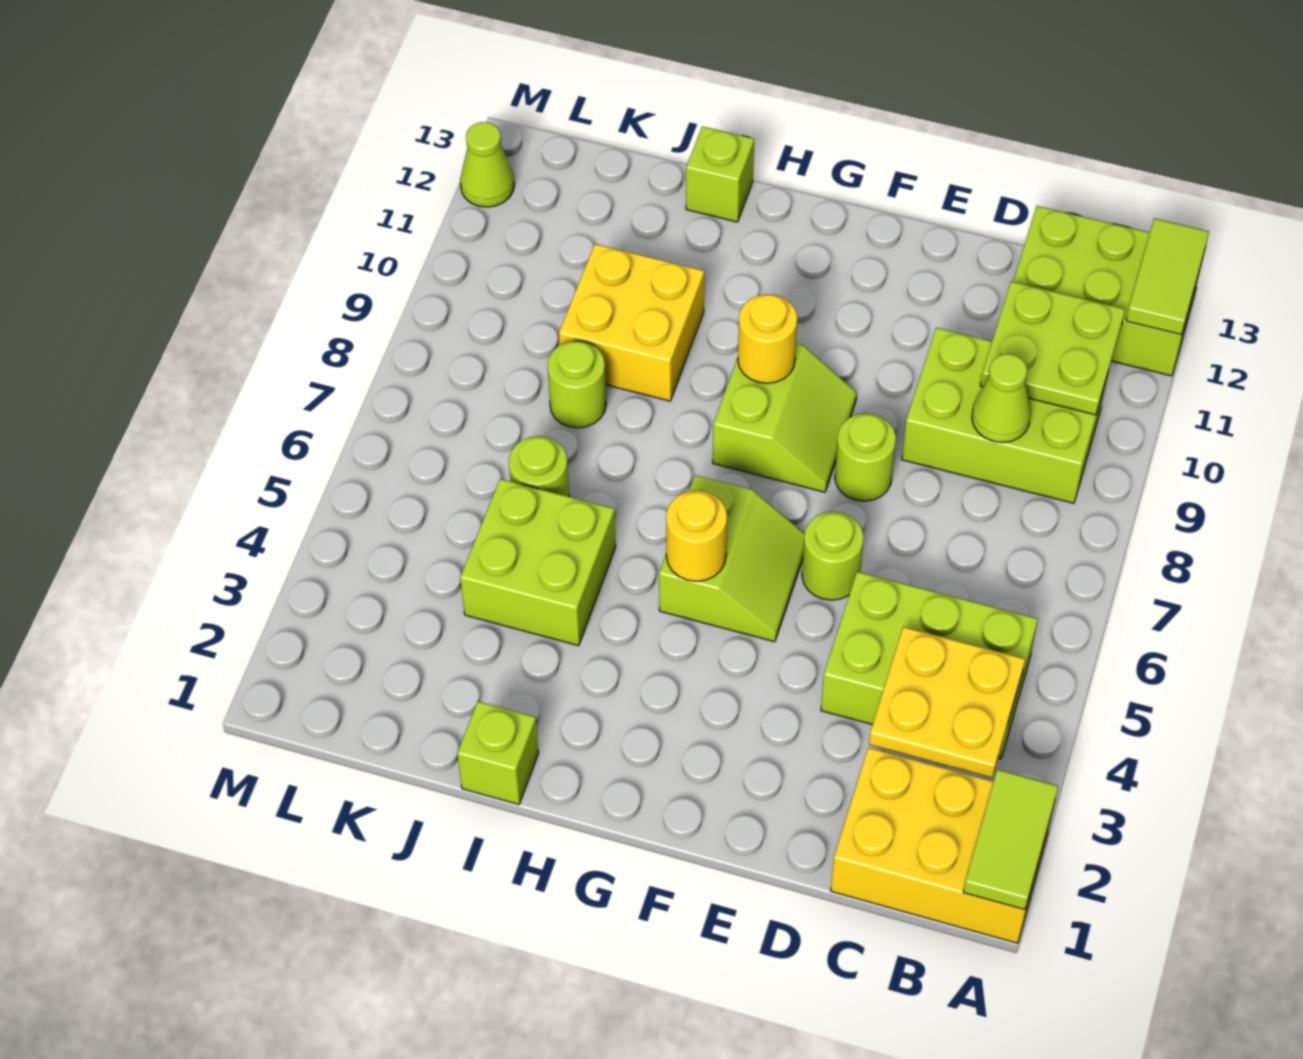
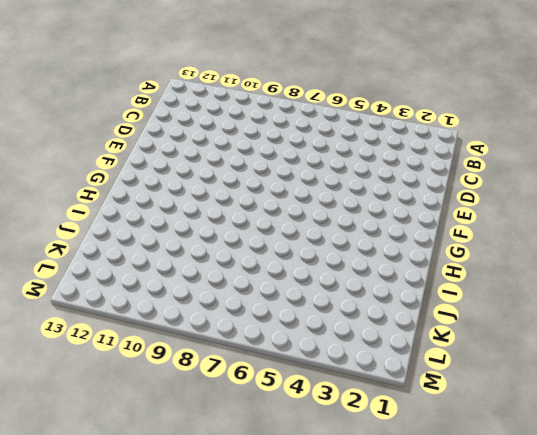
none -> yellow brick A1:C2 level 1
none -> lime brick A12:C13 level 1
none -> lime brick B4:D5 level 1

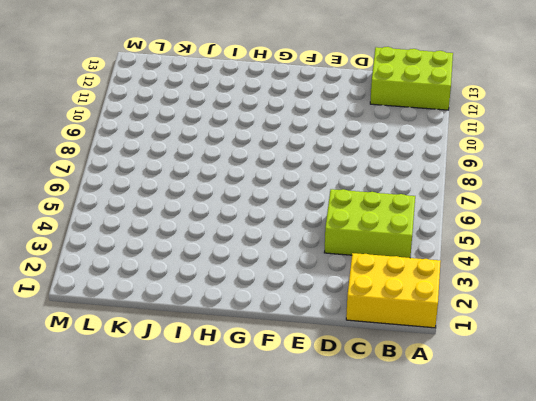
none -> lime brick B9:D10 level 1
none -> lime round brick E6 level 1
none -> lime round brick E8 level 1

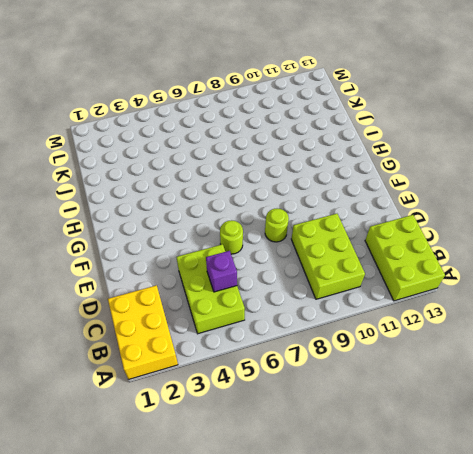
purple brick C5 level 2 -> none
none -> lime slope F5:G6 level 1 top G
none -> lime slope F8:G9 level 1 top G
none -> lime brick I1 level 1

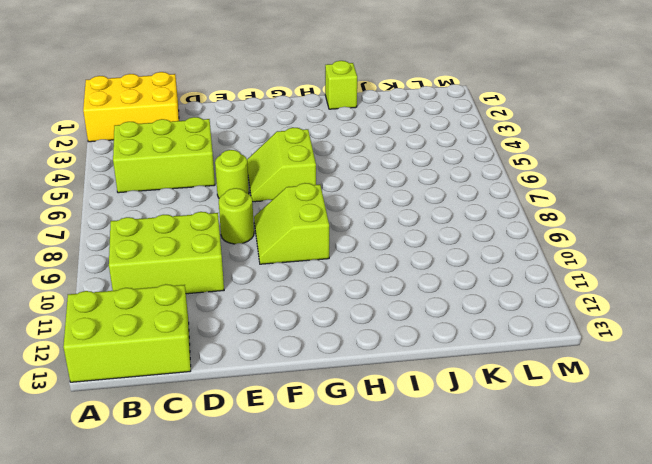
none -> lime brick I4:J5 level 1
none -> yellow brick I9:J10 level 1
none -> lime brick I13 level 1

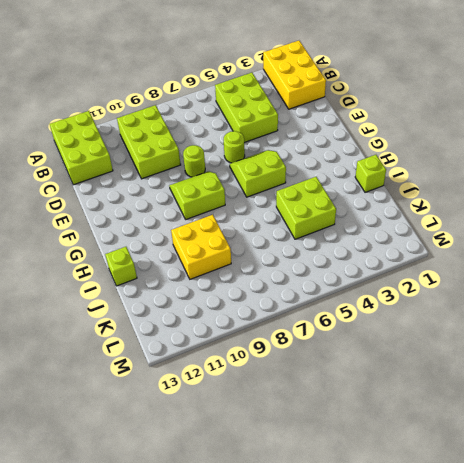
none -> lime round brick J6 level 1
none -> lime round brick J8 level 1
none -> lime cone M12 level 1

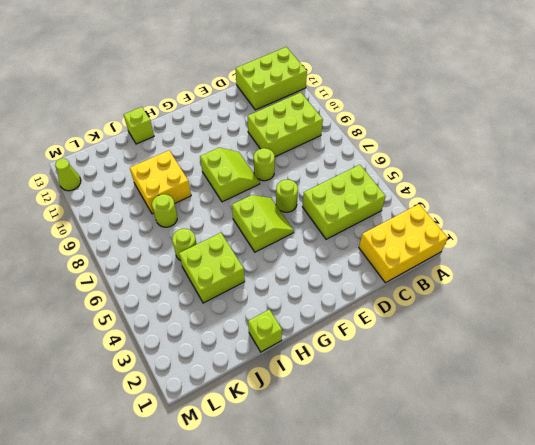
none -> lime tile A1:A2 level 2
none -> lime tile A12:A13 level 2
none -> yellow plate B3:C4 level 2

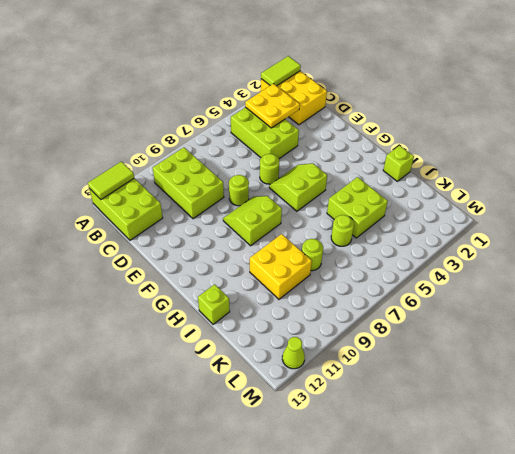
none -> lime plate B10:C11 level 2
none -> lime cone C9 level 2
none -> yellow round brick G5 level 2

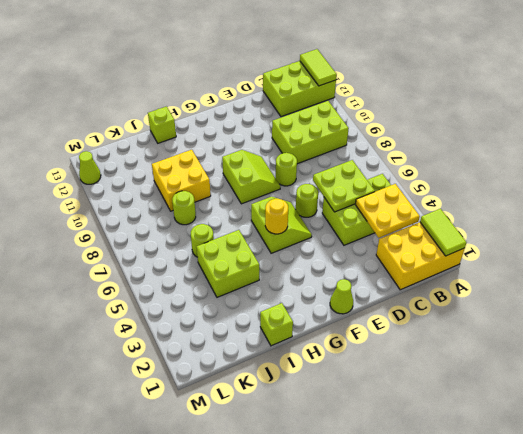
lime plate C5:D6 level 2 -> lime plate B10:C11 level 2
lime cone F1 level 1 -> lime cone C9 level 2
none -> yellow round brick G9 level 2

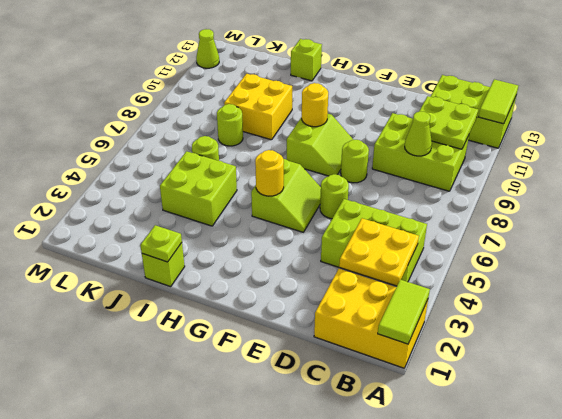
lime plate I1 level 2 -> none

